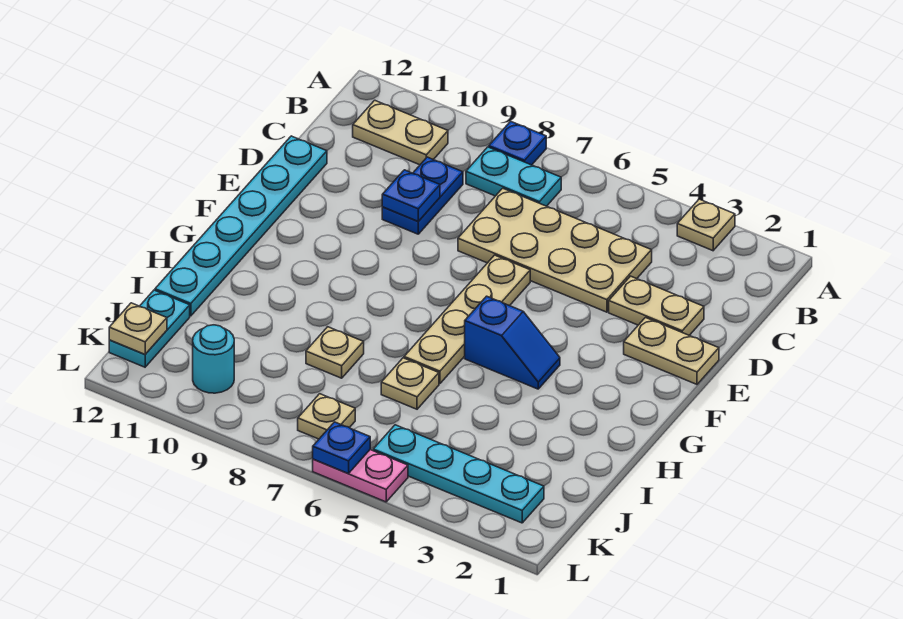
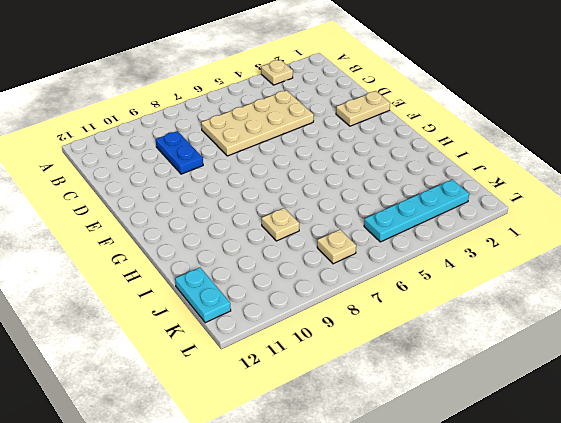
none -> blue plate A8 level 1
none -> cyan plate B7:B8 level 1
none -> tan plate B10:B11 level 1

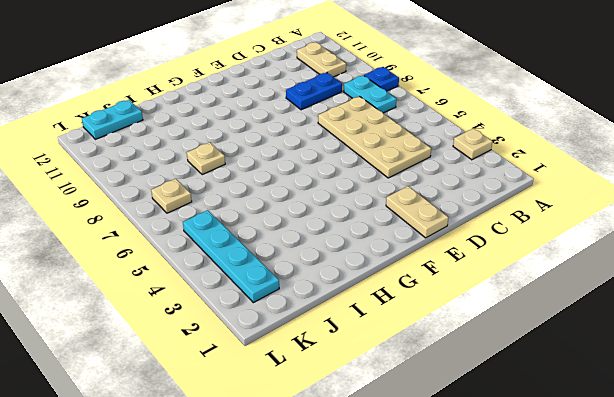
none -> tan plate D2:D3 level 1
none -> cyan plate D12:I12 level 1
none -> tan plate E6:H6 level 1

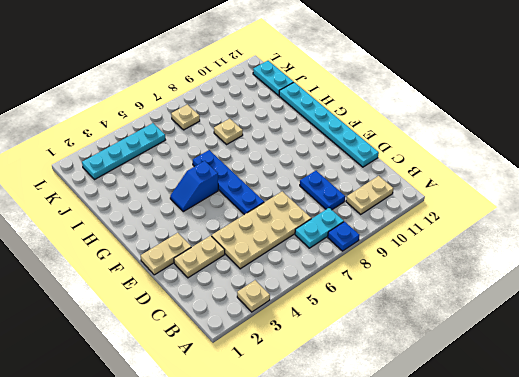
blue plate E6:H6 level 1 -> tan plate E6:H6 level 1
none -> tan plate I6 level 1
none -> cyan round brick K10 level 1
none -> pink plate L5:L6 level 1

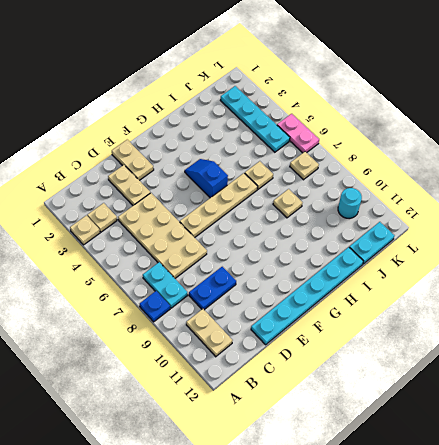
tan plate B3 level 1 -> tan plate K12 level 2
none -> blue plate D9 level 2
none -> blue plate L6 level 2

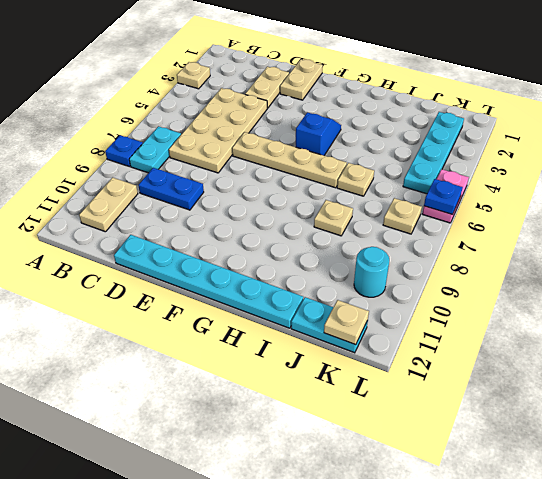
none -> blue plate D9 level 2

